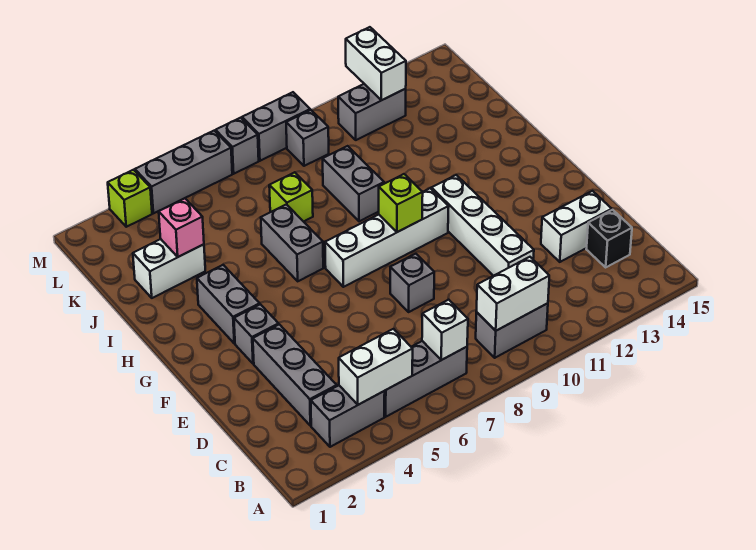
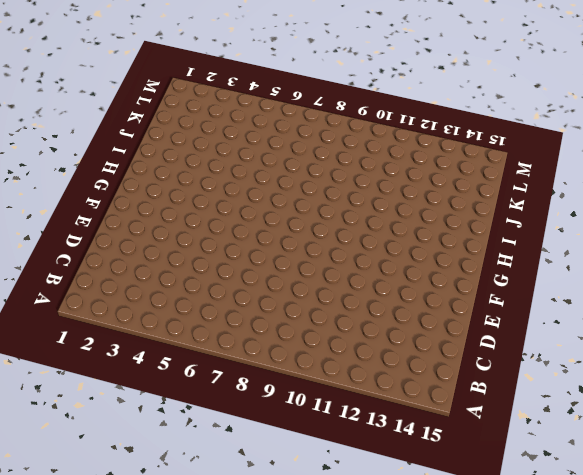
none -> grey brick B3:B4 level 1
none -> grey brick B5:B7 level 1
none -> grey brick B9:B10 level 1

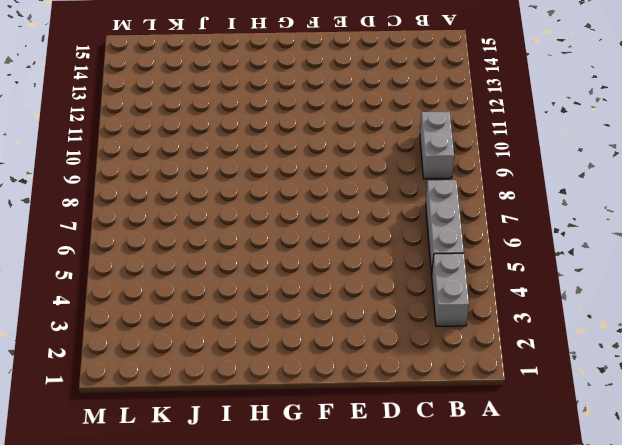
none -> grey brick C3:E3 level 1
none -> black brick C14 level 1
none -> white brick D11:G11 level 1

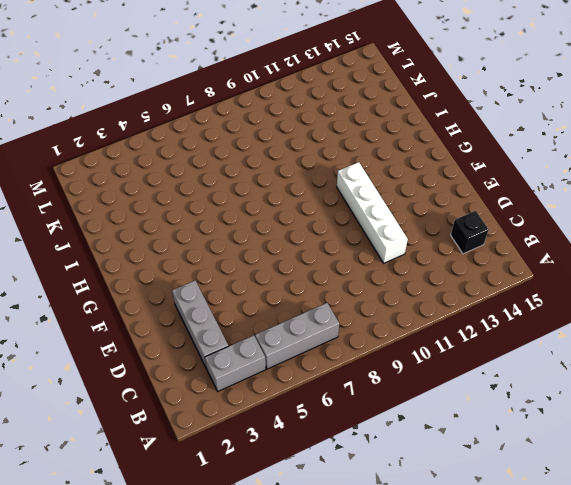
none -> grey brick B9:B10 level 1
none -> white brick D13:D14 level 1
none -> grey brick E8 level 1

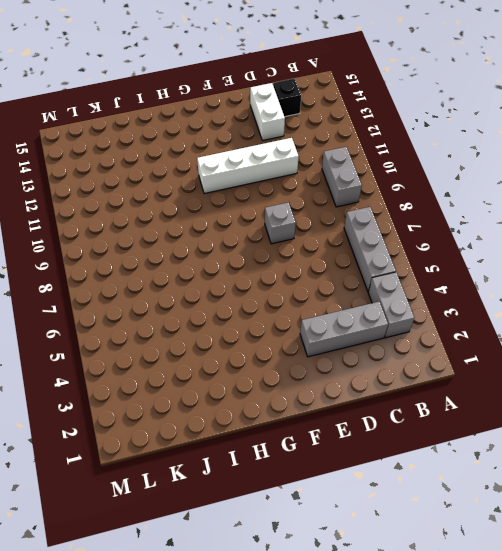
none -> grey brick F3 level 1
none -> grey brick G3:H3 level 1
none -> white brick G7:G10 level 1

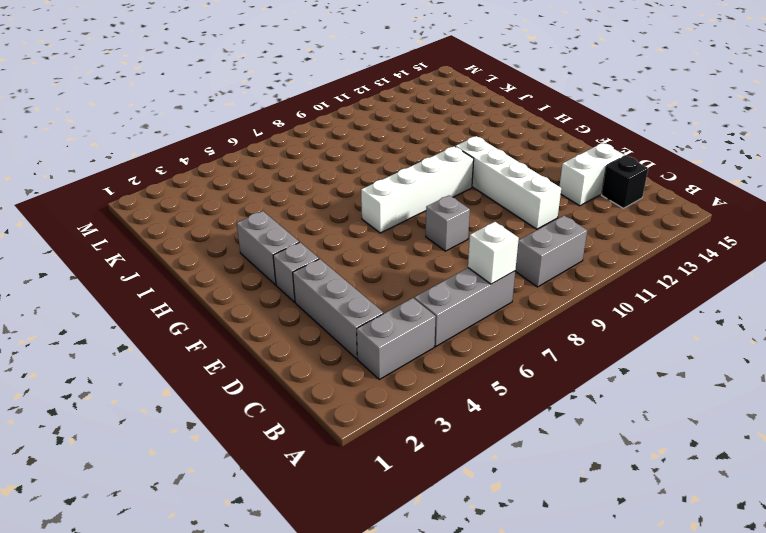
none -> grey brick H6:I6 level 1
none -> grey brick I9:J9 level 1
none -> white brick J2:J3 level 1

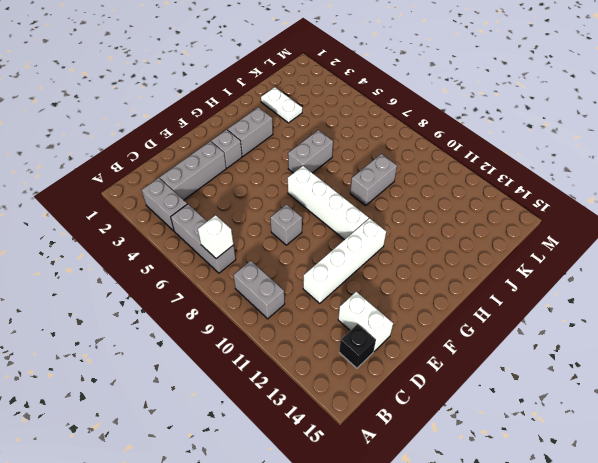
white plate J2:J3 level 1 -> white brick J2:J3 level 1
none -> lime brick J7 level 1
none -> grey brick L9 level 1
none -> grey brick L11:L12 level 1

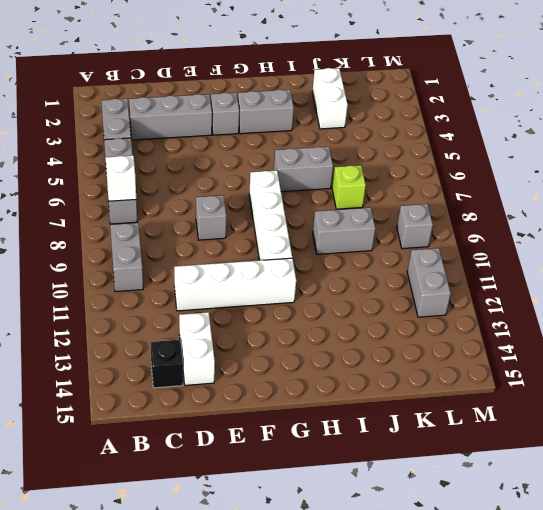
none -> lime brick M3 level 1
none -> grey brick M4:M6 level 1
none -> grey brick M7 level 1

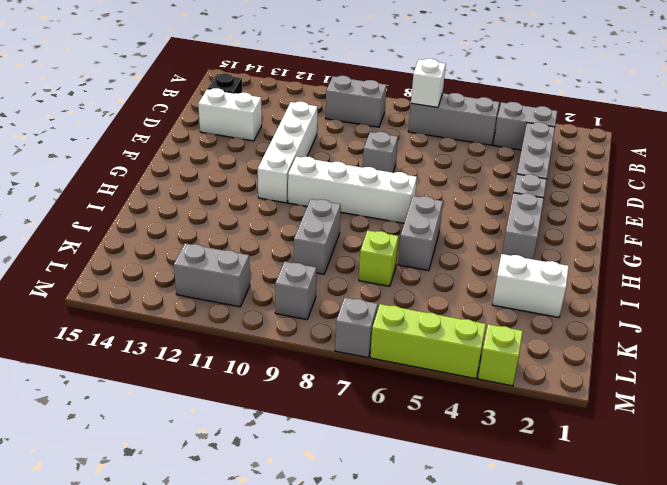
lime brick M4:M6 level 1 -> grey brick M4:M6 level 1
none -> grey brick M8:M9 level 1
none -> white brick B4:B5 level 2
none -> white brick B9:B10 level 2

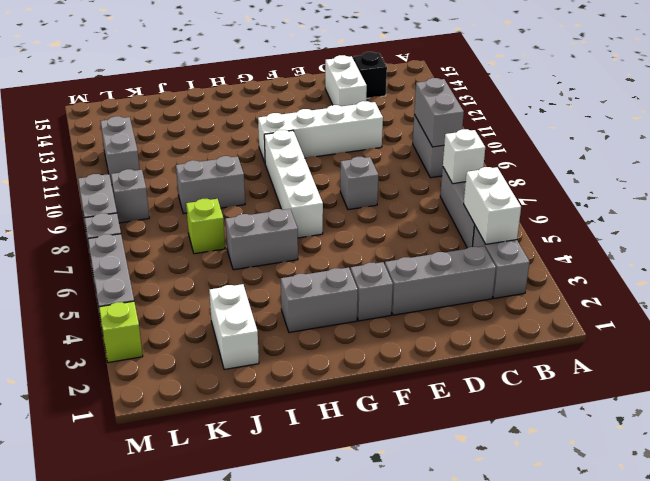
grey brick B9:B10 level 2 -> white brick B9:B10 level 2
none -> lime brick G9 level 2
none -> pink brick J3 level 2
none -> white brick L12:M12 level 2

